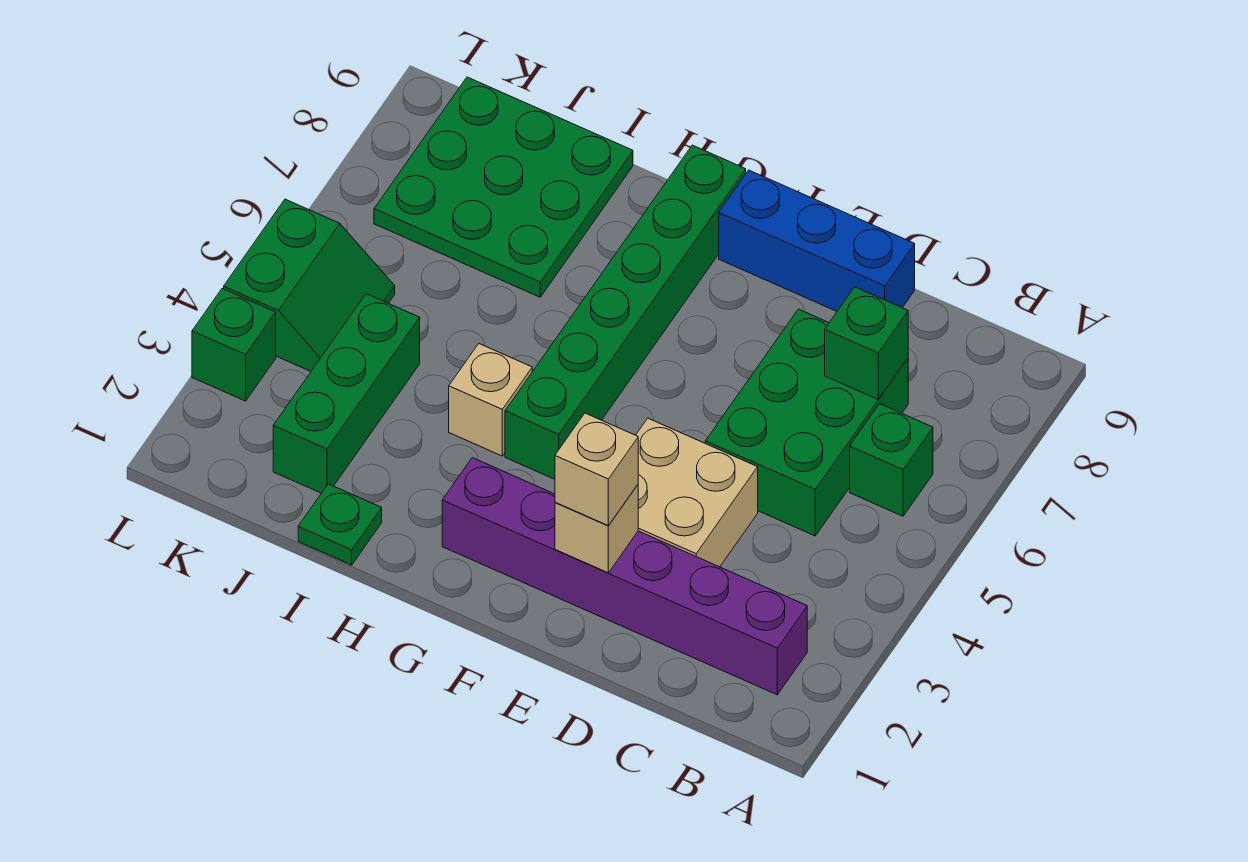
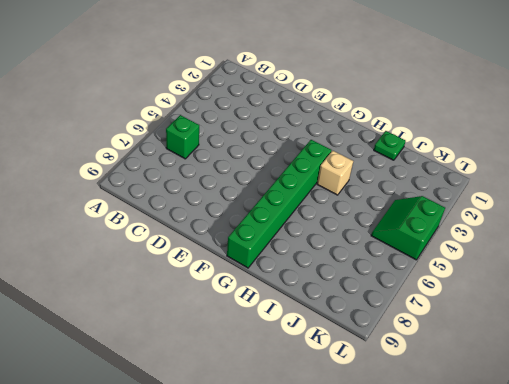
none -> purple brick B2:G2 level 1
none -> green brick C5:D7 level 1
none -> tan brick D3:E4 level 1

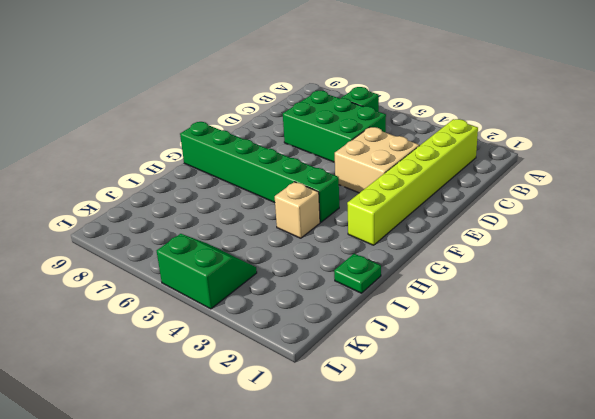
lime brick B2:G2 level 1 -> purple brick B2:G2 level 1
none -> blue brick D9:F9 level 1
none -> green plate I7:K9 level 1
none -> green brick J2:J4 level 1

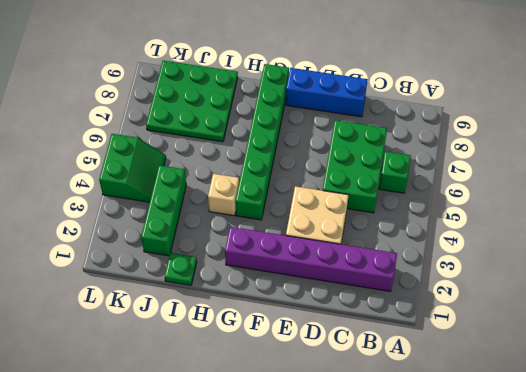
none -> green brick L3 level 1
none -> green brick C7 level 2
none -> tan brick E2 level 2

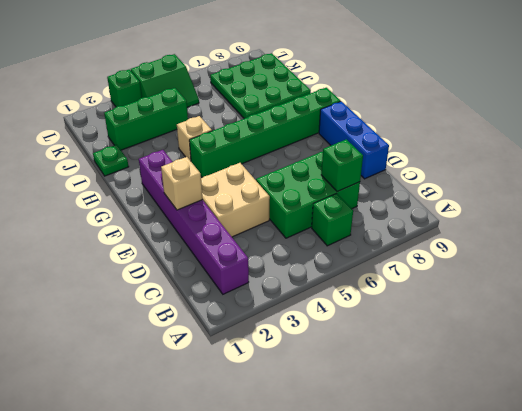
none -> tan brick E2 level 3

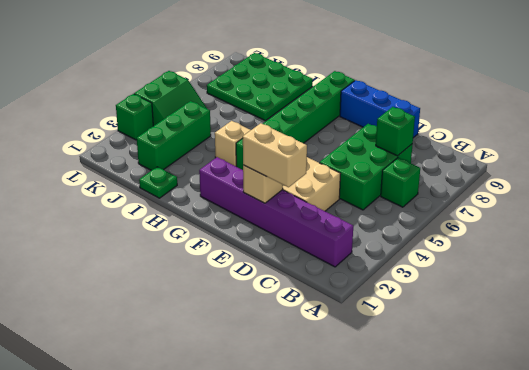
tan brick D2:E2 level 3 -> tan brick E2 level 3

